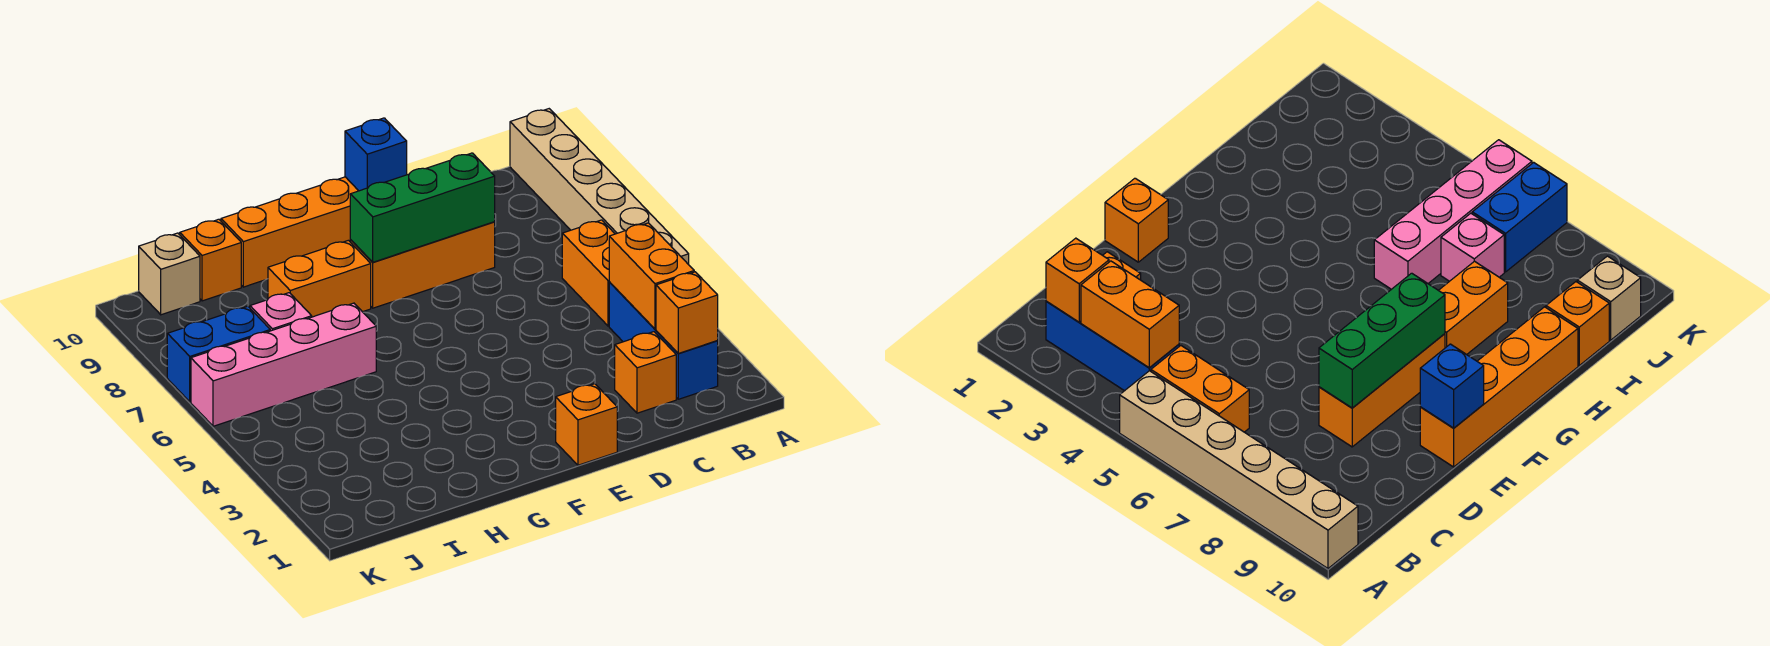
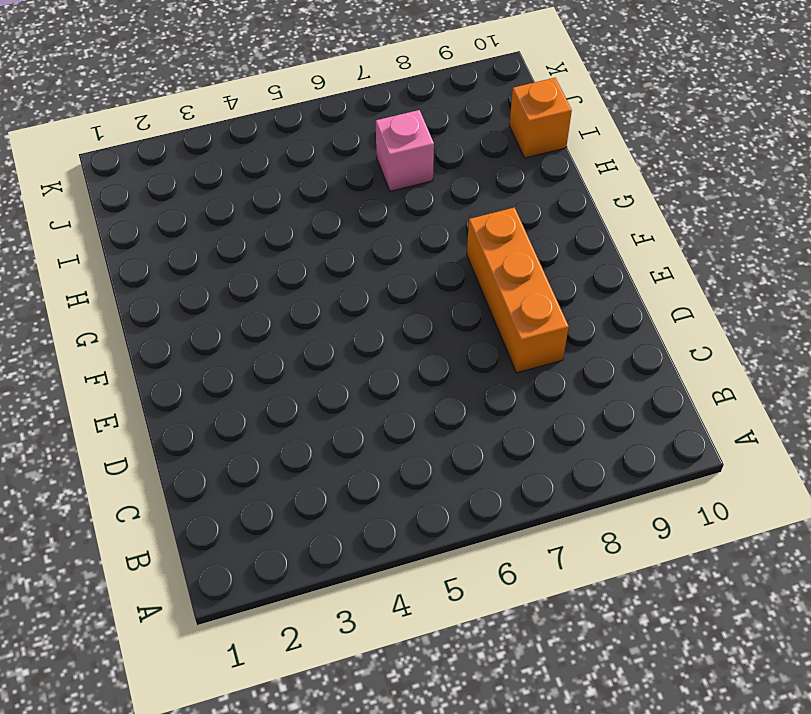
none -> tan brick A5:A10 level 1
none -> blue brick B2:B4 level 1
none -> orange brick B5:B6 level 1

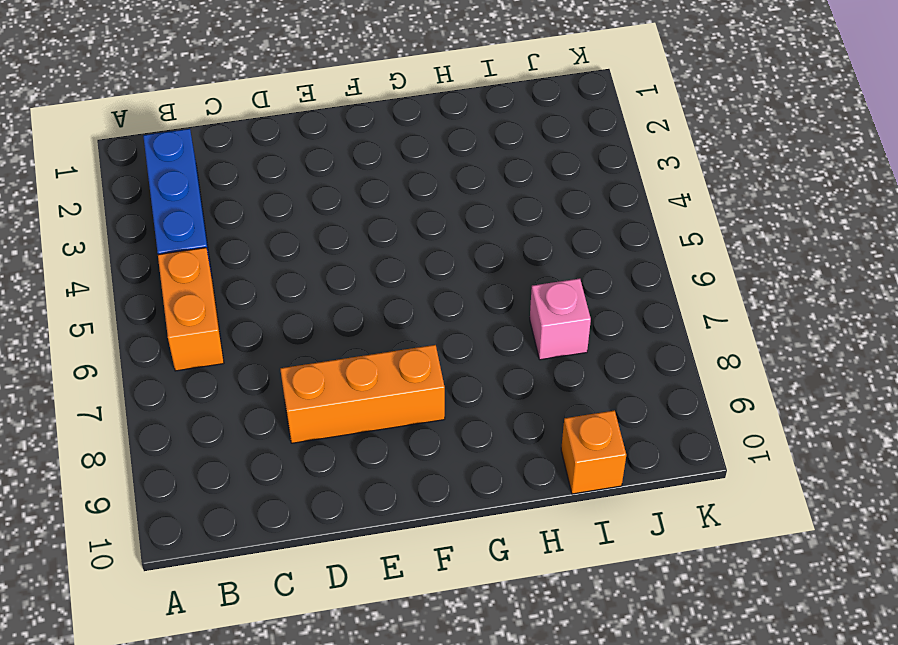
none -> tan brick A5:A10 level 1
none -> orange brick C2 level 1
none -> orange brick E1 level 1

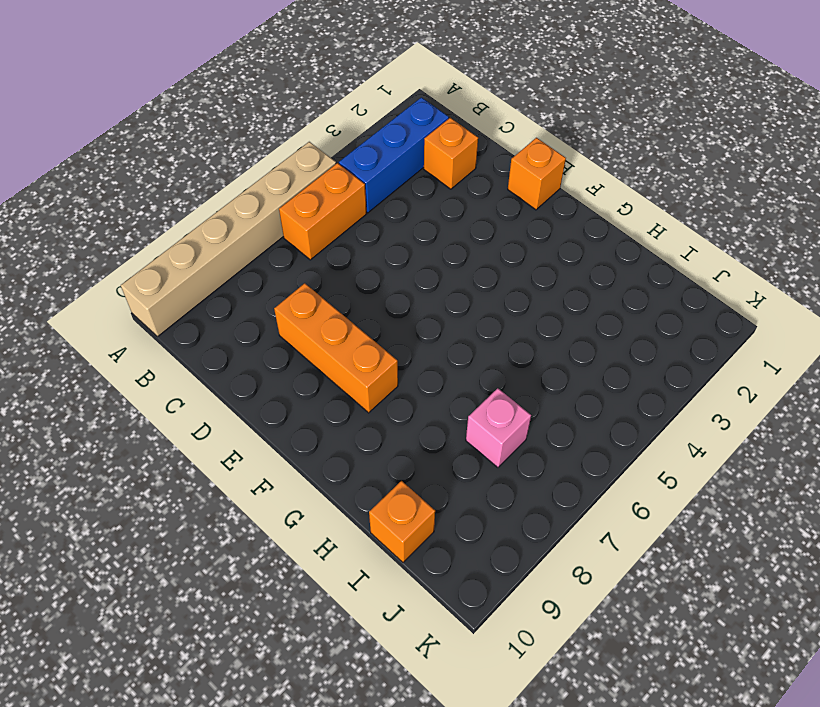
none -> orange brick E10:H10 level 1
none -> orange brick G8:H8 level 1
none -> pink brick H6:K6 level 1

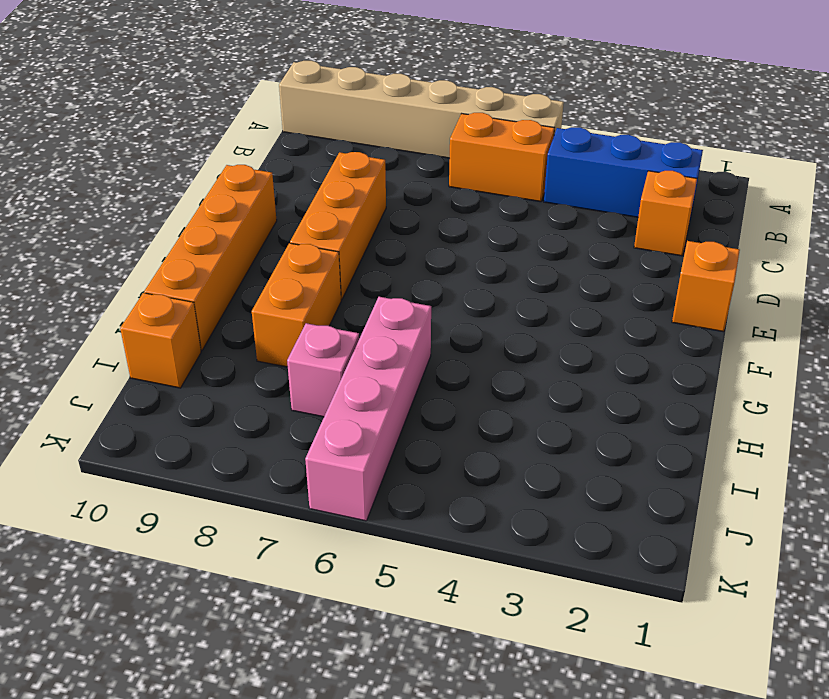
none -> blue brick J7:K7 level 1
none -> tan brick J10 level 1
none -> orange brick B2 level 2

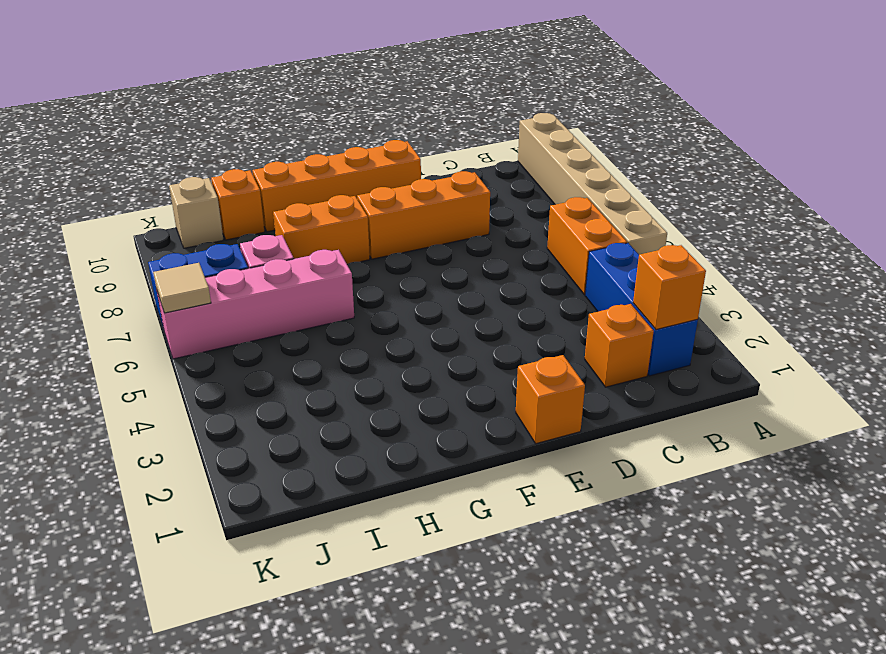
tan tile K6 level 2 -> none
none -> orange brick B3:B4 level 2
none -> green brick D8:F8 level 2
none -> blue brick E10 level 2

